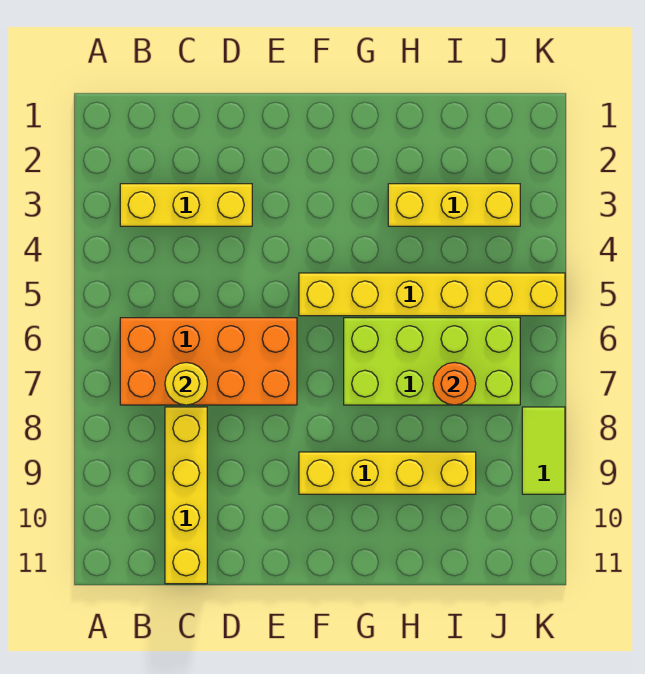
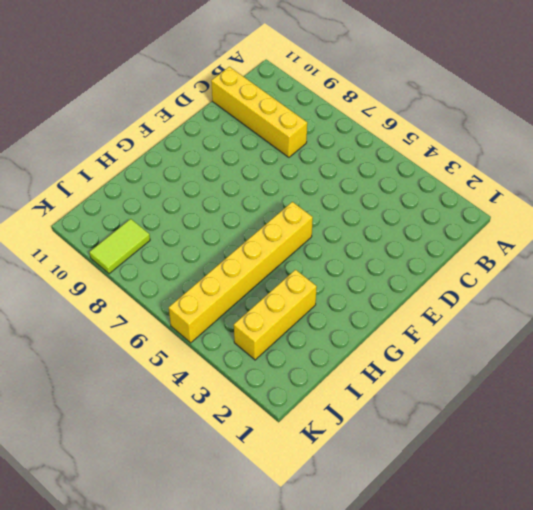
lime tile J9:K9 level 1 -> lime tile K8:K9 level 1
none -> yellow brick B3:D3 level 1
none -> orange brick B6:E7 level 1

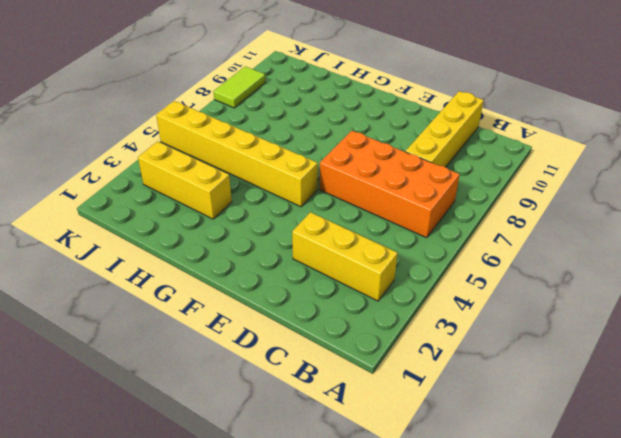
none -> yellow brick F9:I9 level 1
none -> lime brick G6:J7 level 1

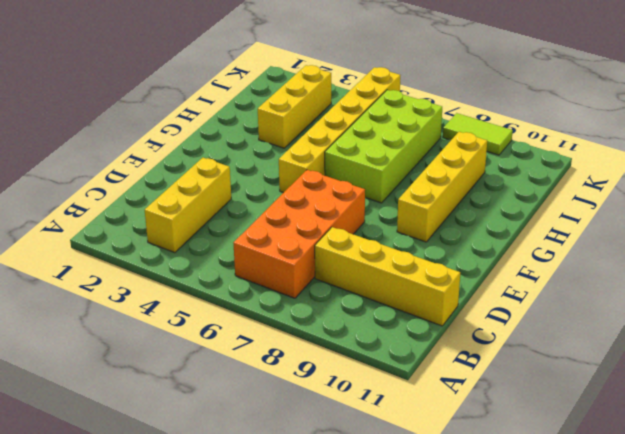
none -> yellow round brick C7 level 2
none -> orange round brick I7 level 2

